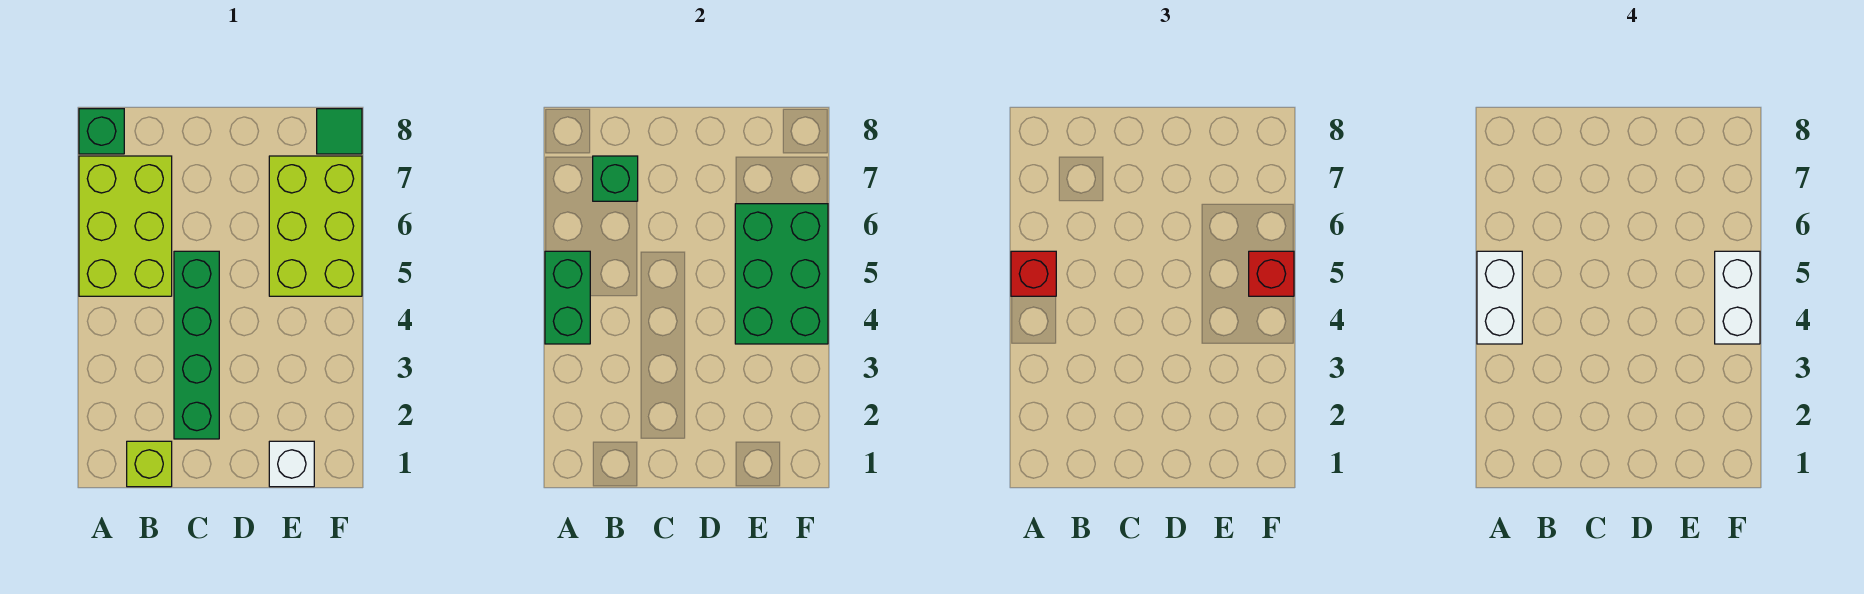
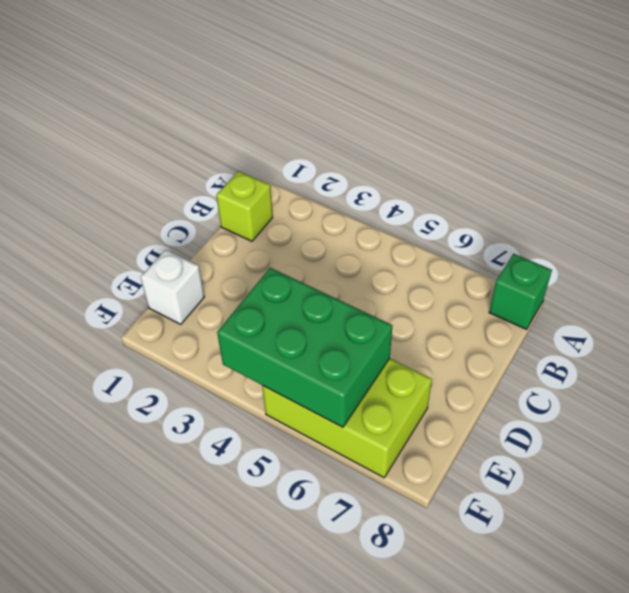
none -> lime brick A5:B7 level 1
none -> green brick C2:C5 level 1
none -> green tile F8 level 1

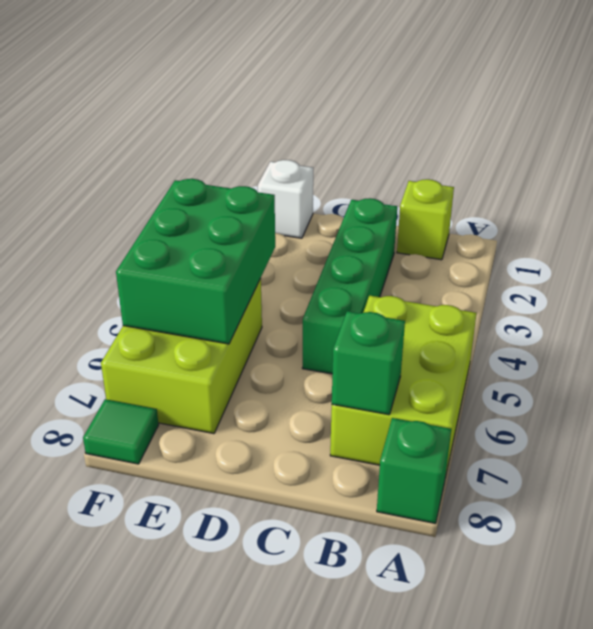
none -> green brick A4:A5 level 2
none -> red brick A5 level 3
none -> red brick F5 level 3

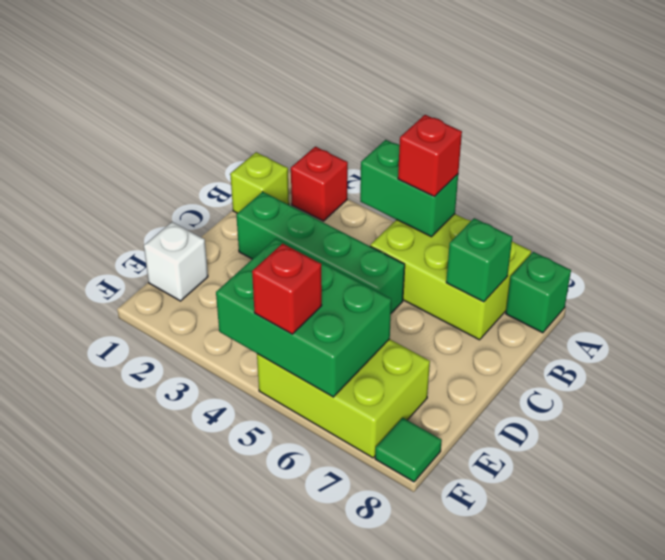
red brick A2 level 1 -> none
none -> white brick A4:A5 level 4
none -> white brick F4:F5 level 4

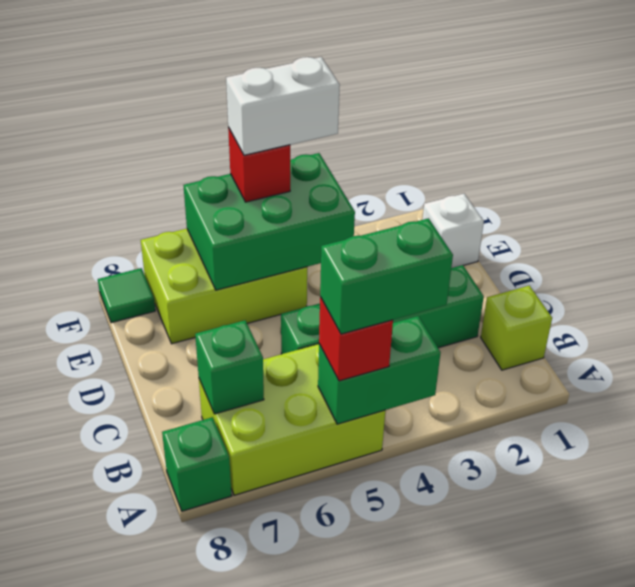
green brick A4:A5 level 4 -> white brick A4:A5 level 4

